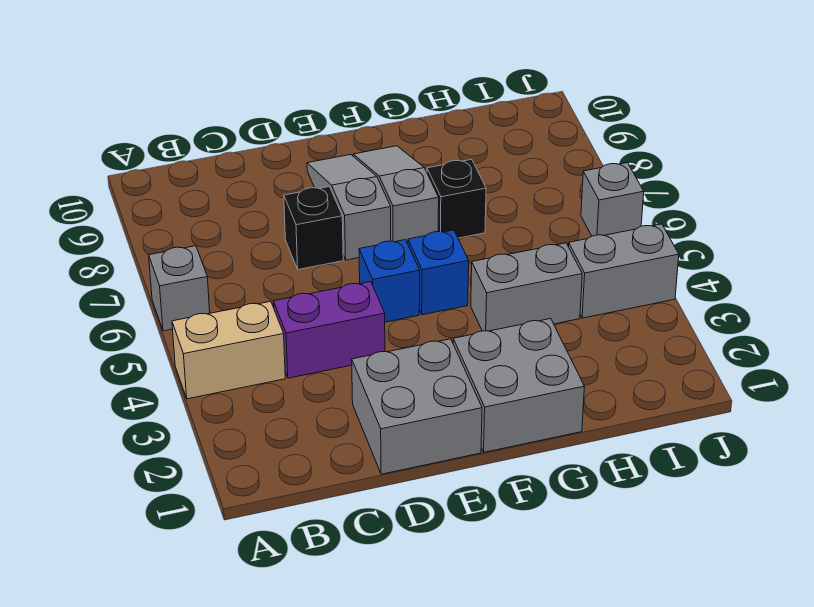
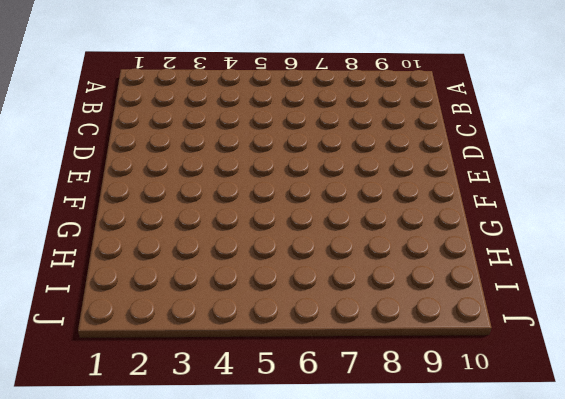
none -> tan brick A4:B4 level 1
none -> grey brick A6 level 1
none -> purple brick C4:D4 level 1

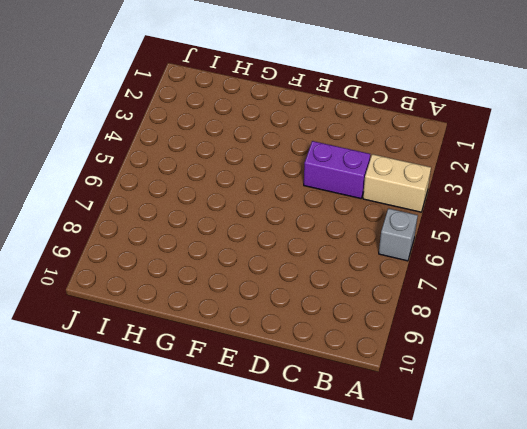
none -> grey brick D1:E2 level 1
none -> black brick D7 level 1
none -> blue brick E5 level 1

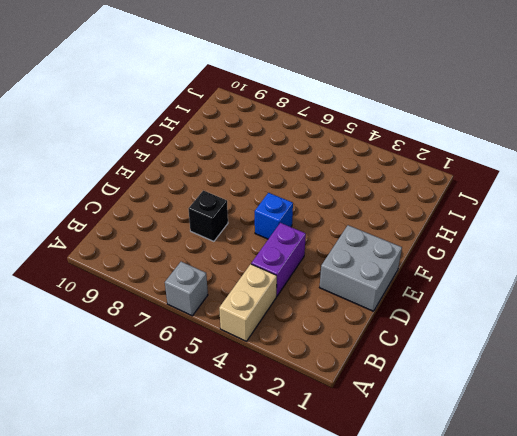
none -> grey slope E7:E9 level 1 top 7
none -> grey brick F1:G2 level 1
none -> blue brick F5 level 1

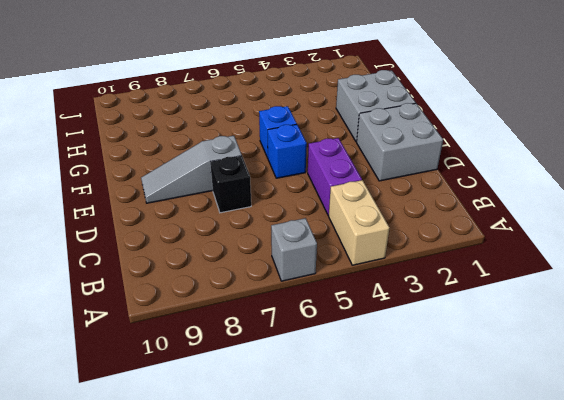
none -> grey slope F7:F9 level 1 top 7
none -> grey brick G4:H4 level 1
none -> black brick G7 level 1

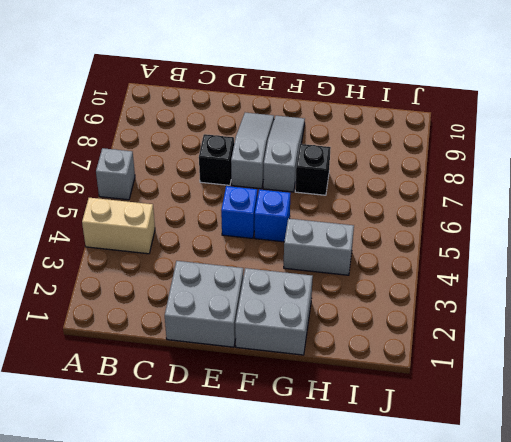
none -> purple brick C4:D4 level 1
none -> grey brick I4:J4 level 1
none -> grey brick J6 level 1

